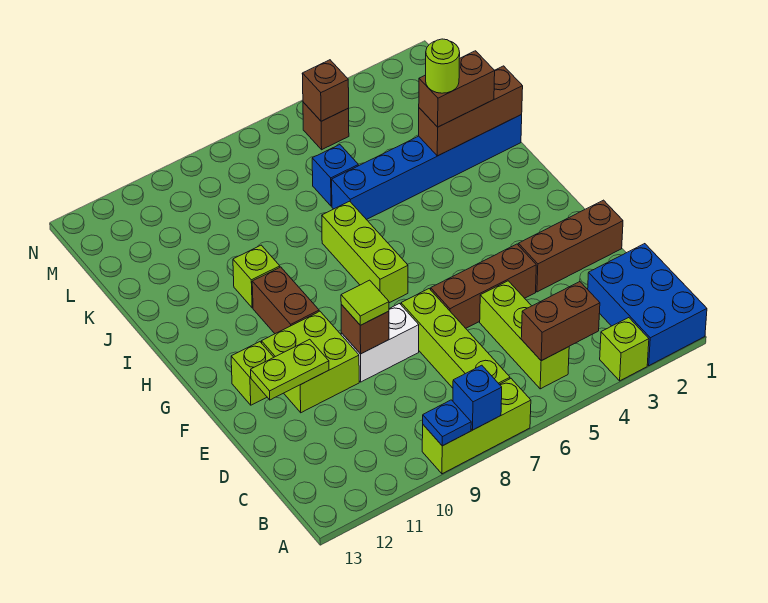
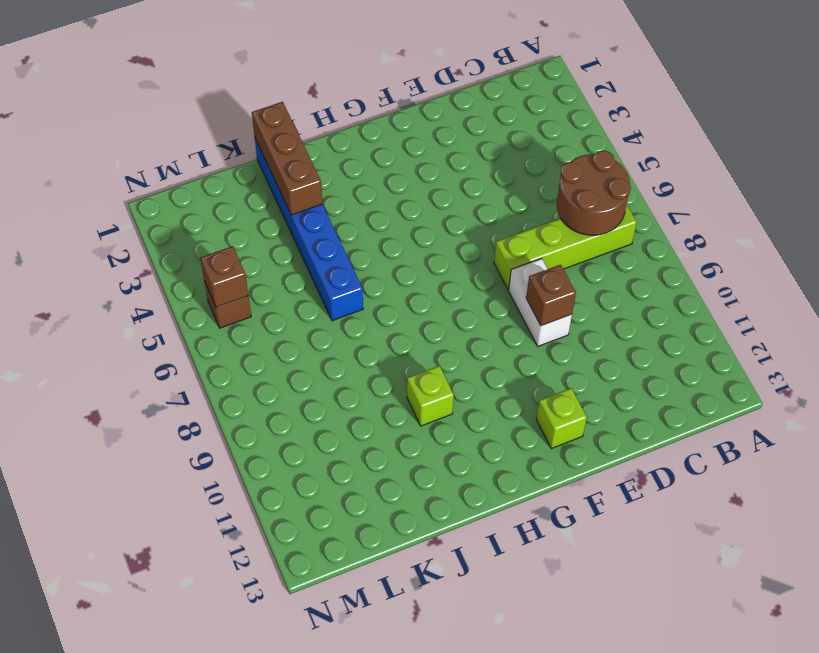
brown round brick B6:C7 level 2 -> none
none -> blue brick A1:C2 level 1
none -> lime brick A3 level 1
none -> lime brick A7:A9 level 1

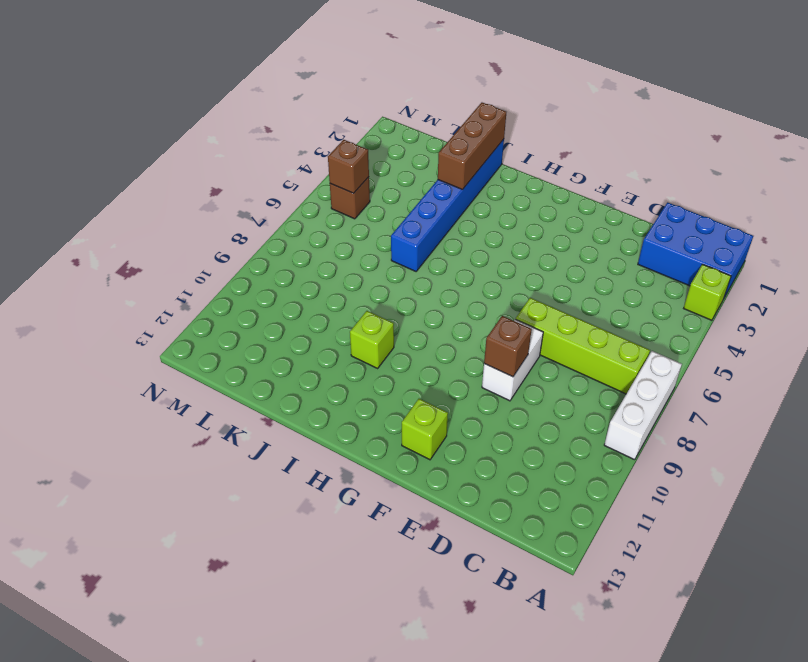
white brick A7:A9 level 1 -> lime brick A7:A9 level 1
none -> lime brick B5:D5 level 1
none -> brown brick E1:E3 level 1
none -> brown brick E4:E6 level 1

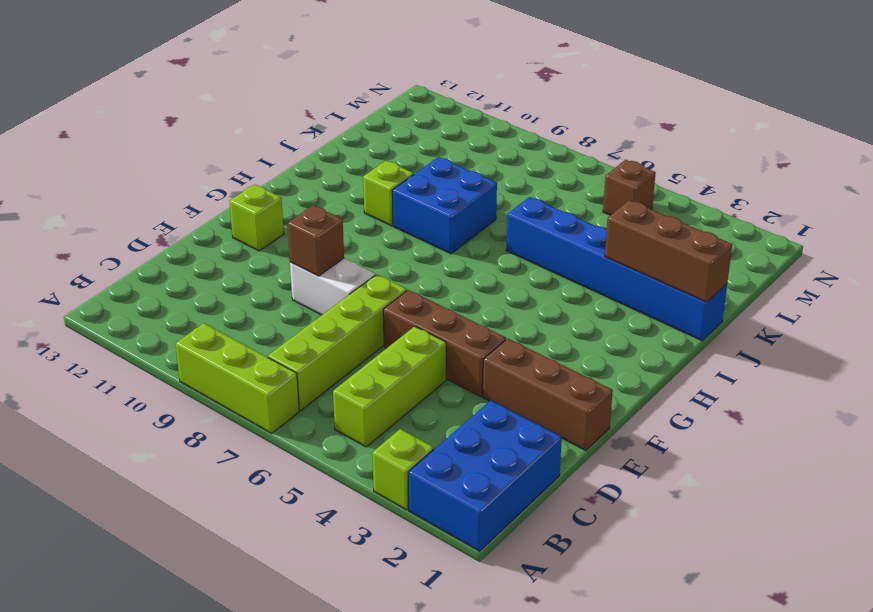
blue brick I8:J9 level 1 -> none
none -> lime brick E10:F11 level 1
none -> lime brick G7:I7 level 1
none -> brown brick G10:H10 level 1

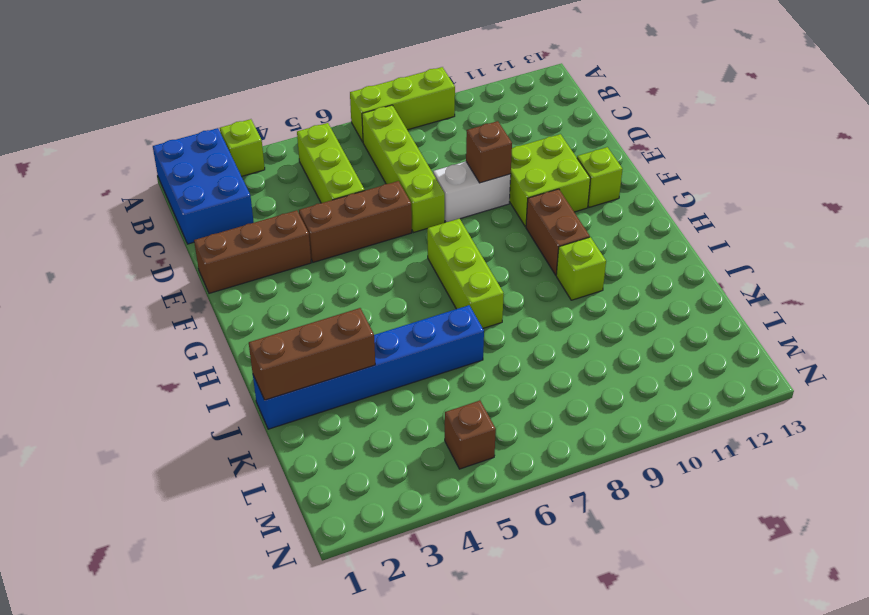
none -> blue brick K6 level 1
none -> blue brick A8 level 2
none -> blue plate A9 level 2

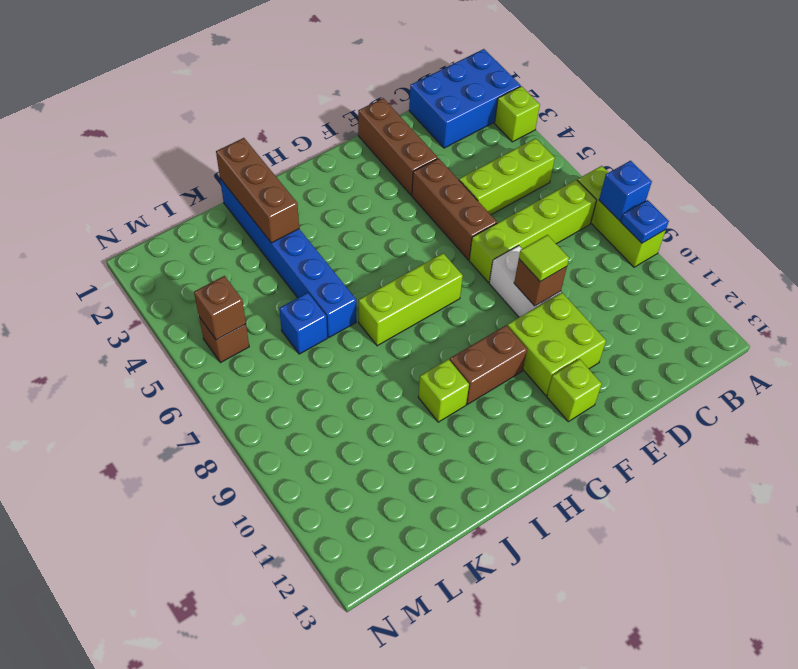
none -> brown brick B4:B5 level 2
none -> lime plate E11:E12 level 2
none -> brown brick J2:J3 level 3

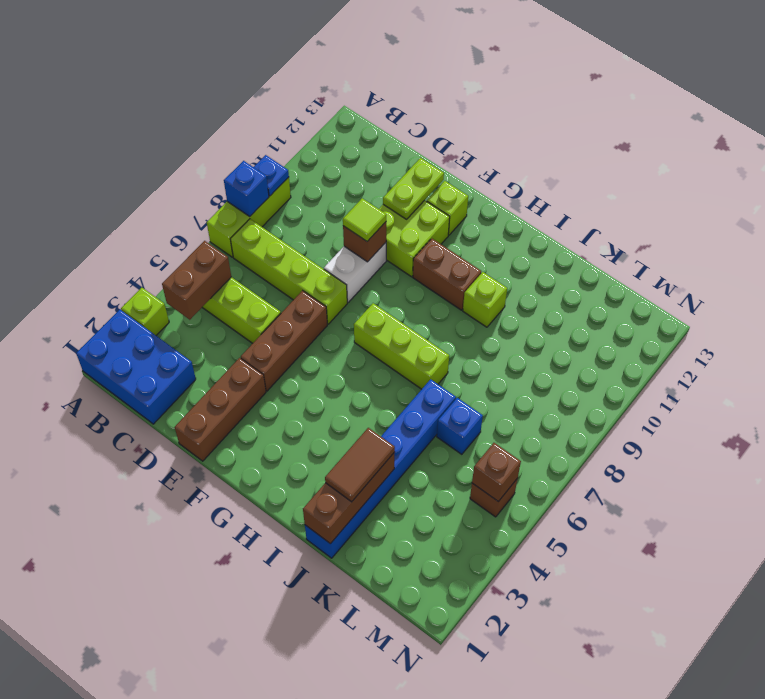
brown tile J2:J3 level 3 -> brown brick J2:J3 level 3
none -> lime round brick J3 level 4

